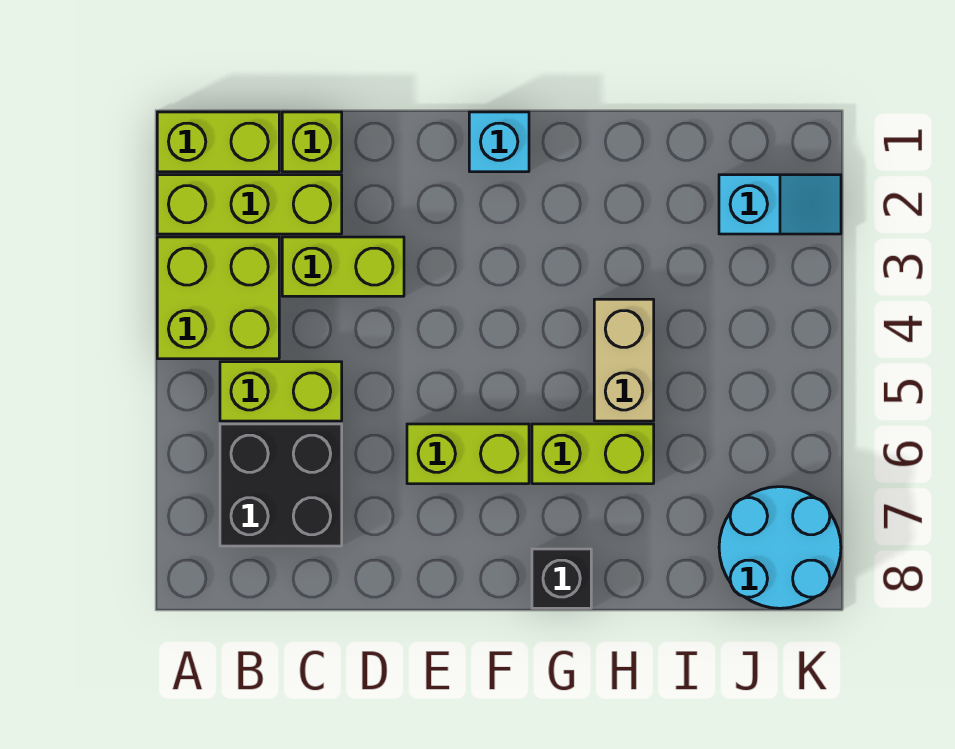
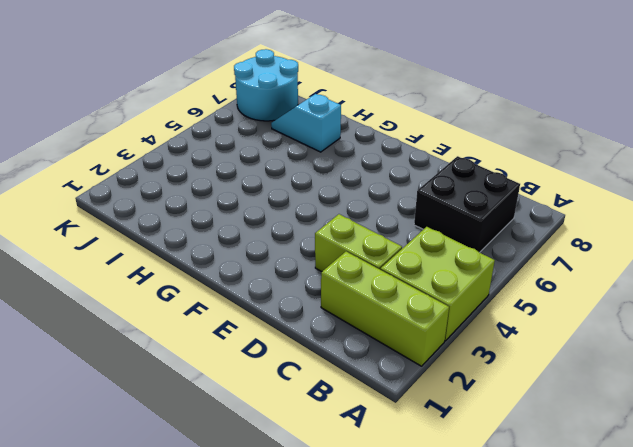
cyan slope H7:I7 level 1 top H -> cyan slope J2:K2 level 1 top J
none -> lime brick A1:B1 level 1
none -> lime brick B5:C5 level 1
none -> lime brick C1 level 1

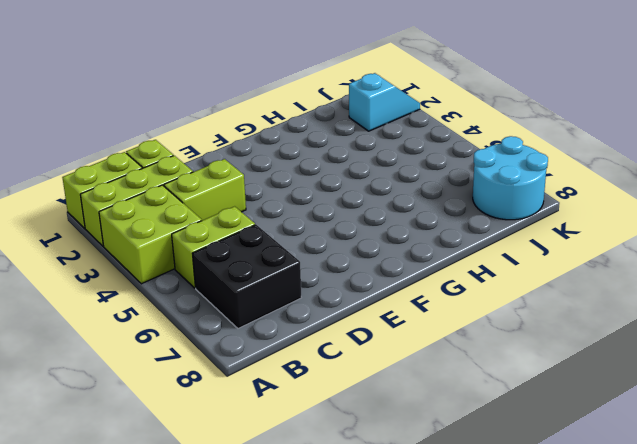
none -> lime brick E6:F6 level 1
none -> cyan brick F1 level 1
none -> lime brick G6:H6 level 1

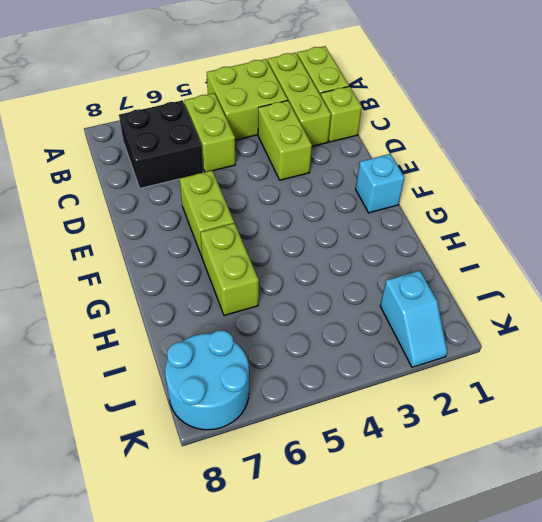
none -> black brick G8 level 1
none -> tan brick H4:H5 level 1

